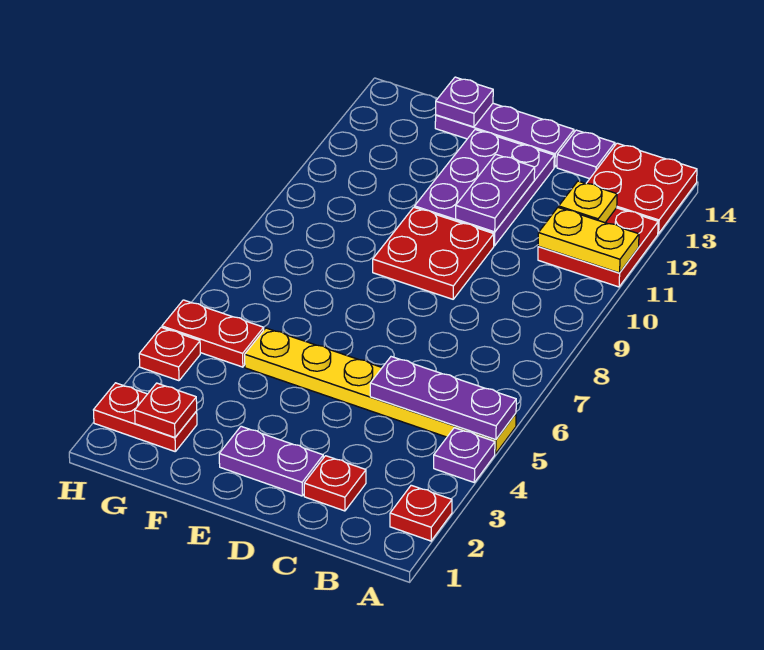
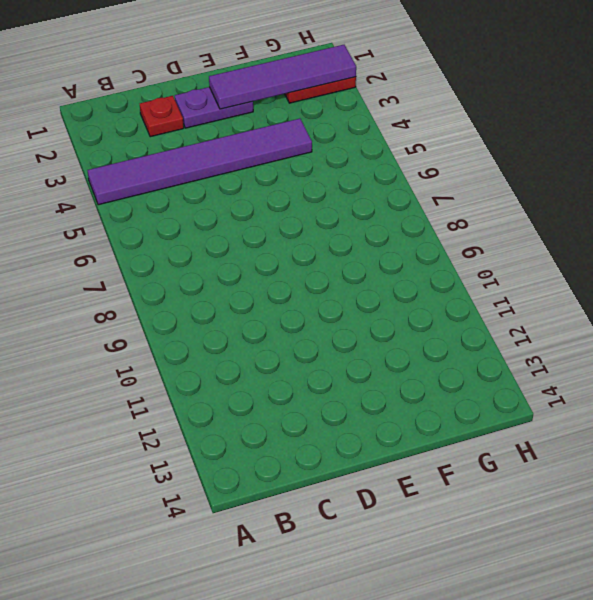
purple tile A4:F4 level 1 -> purple plate A4 level 1
purple tile E2:H2 level 2 -> red plate G2 level 2
none -> red plate A2 level 1
none -> yellow plate A5:F5 level 1
none -> red plate A11:B12 level 1

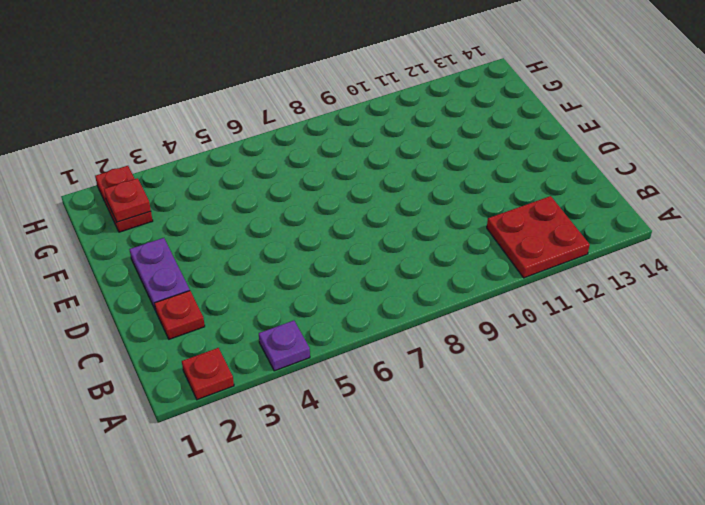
none -> yellow plate A5:F5 level 1
none -> red plate A13:B14 level 1
none -> purple plate C14 level 1

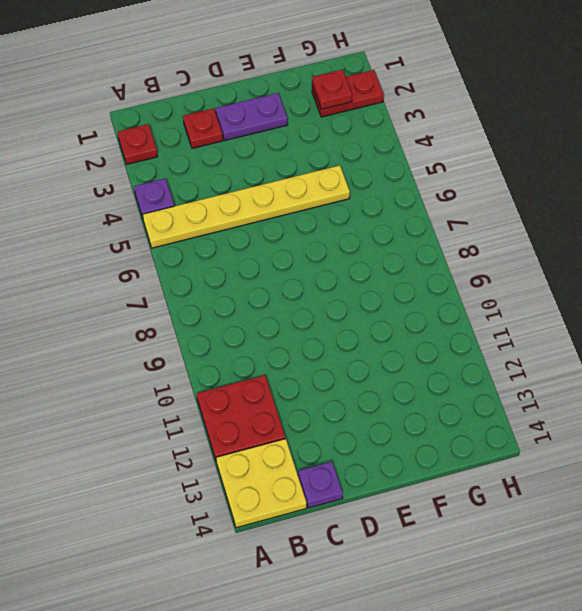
yellow plate A13:B14 level 1 -> red plate A13:B14 level 1
none -> red plate D9:E10 level 1
none -> purple plate D11:E13 level 1
none -> purple plate D14:F14 level 1

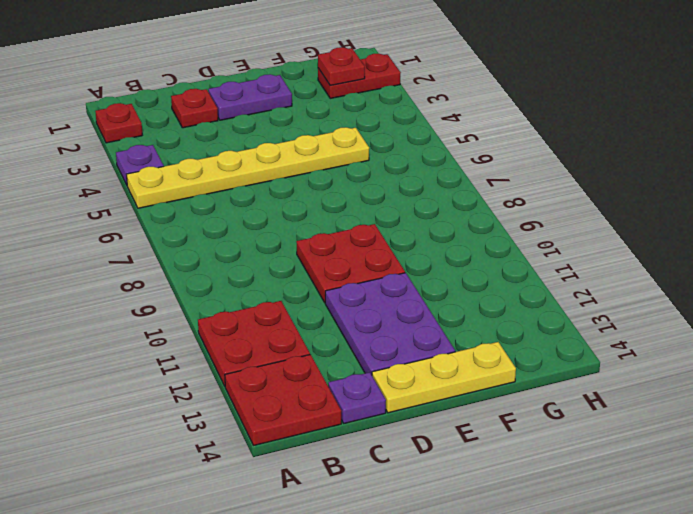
yellow plate D14:F14 level 1 -> purple plate D14:F14 level 1
none -> red plate G5:H5 level 1
none -> red plate H4 level 1
none -> purple plate A5:C5 level 2

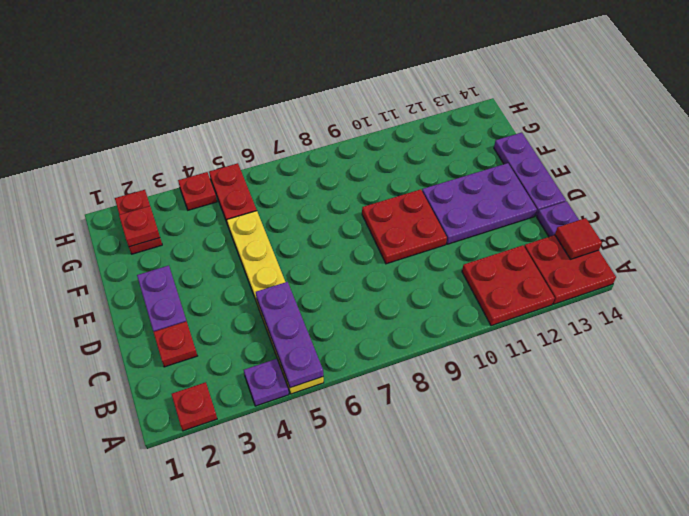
red tile B14 level 2 -> none
none -> yellow plate A11:B11 level 2
none -> yellow plate B12 level 2
none -> purple plate D11:D12 level 2

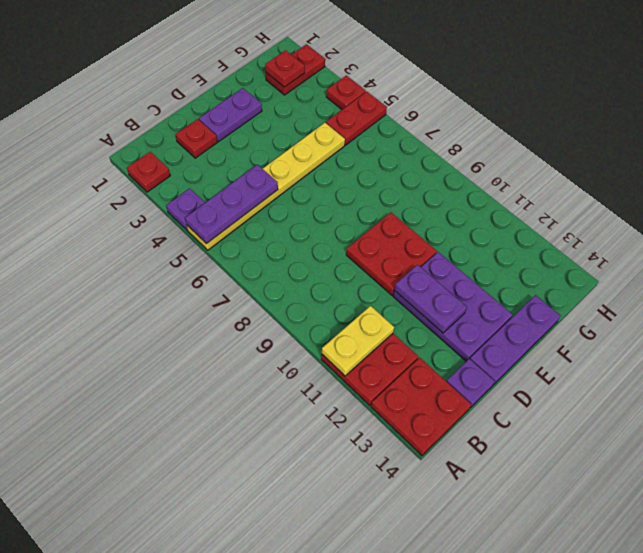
none -> yellow plate B12 level 2
none -> purple plate F14 level 2

